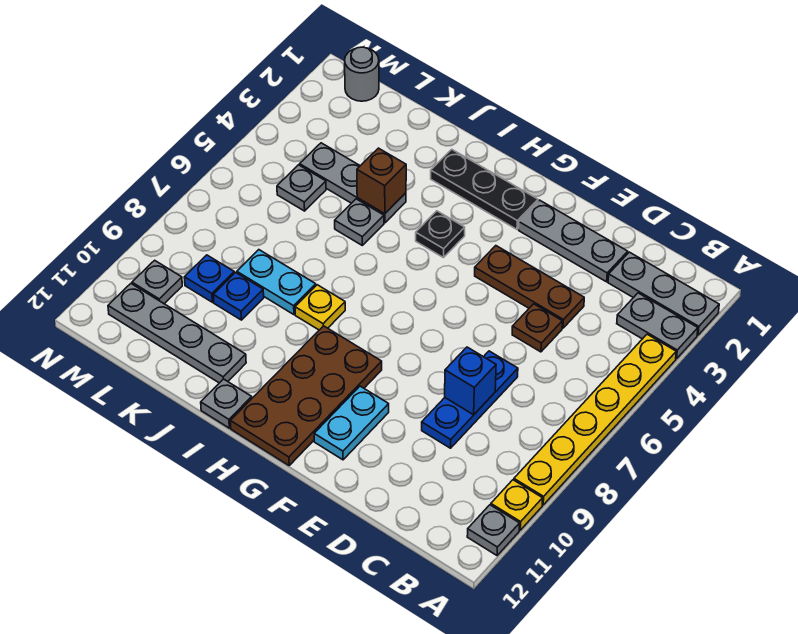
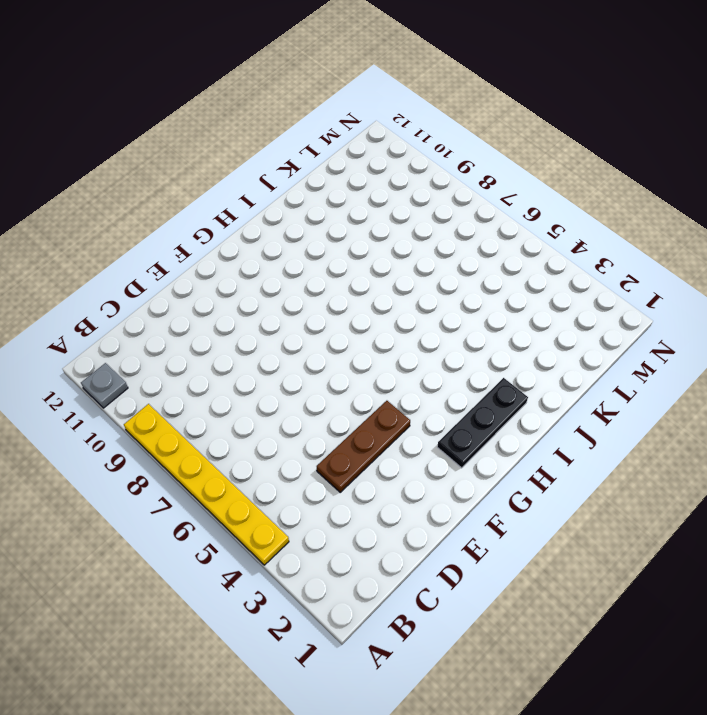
none -> grey plate A2:C2 level 1
none -> grey plate A3:B3 level 1
none -> yellow plate A10 level 1

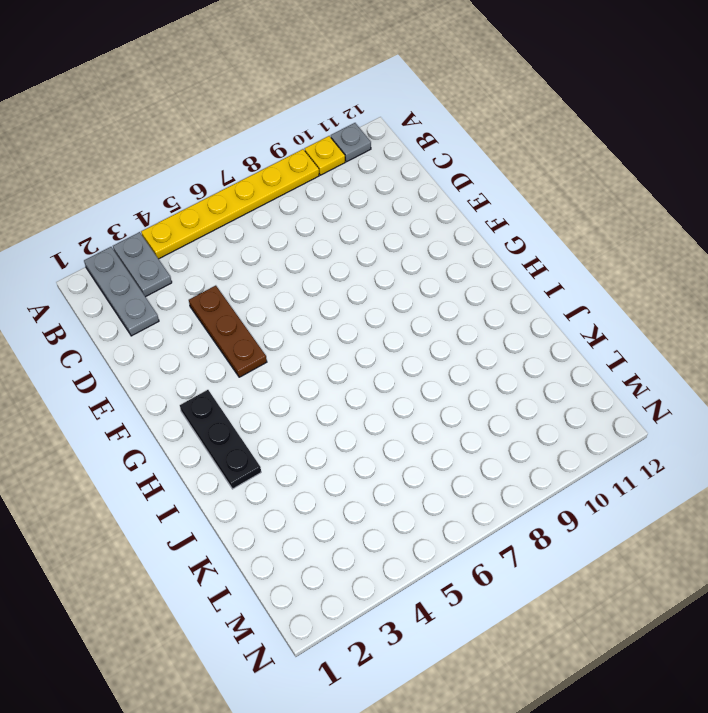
none -> grey plate D2:F2 level 1
none -> brown plate D5 level 1
none -> blue plate D7:D9 level 1

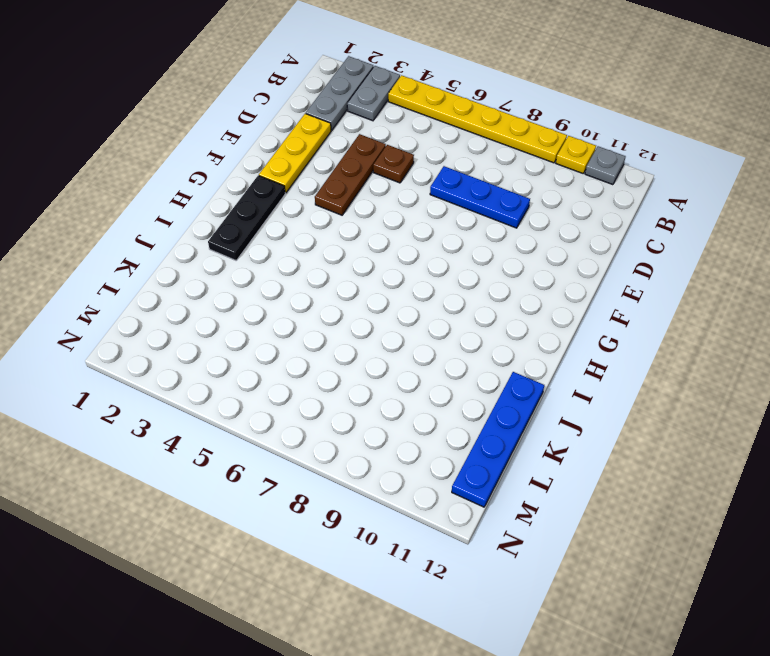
yellow plate D2:F2 level 1 -> grey plate D2:F2 level 1
blue plate J12:M12 level 1 -> none
none -> cyan plate F10:F11 level 1
none -> brown plate G9:H12 level 1
none -> black plate H4 level 1

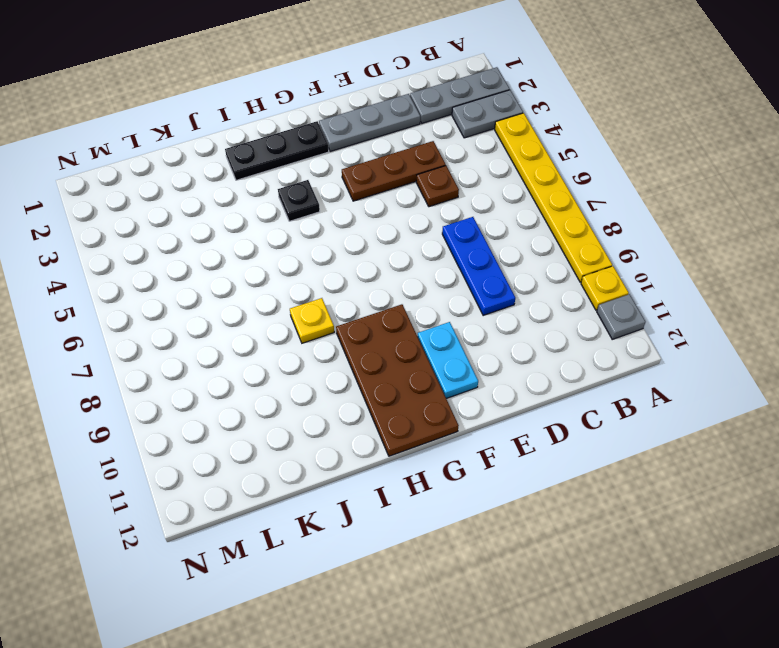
none -> grey plate I12 level 1
none -> grey plate J4:L4 level 1
none -> grey plate J5 level 1

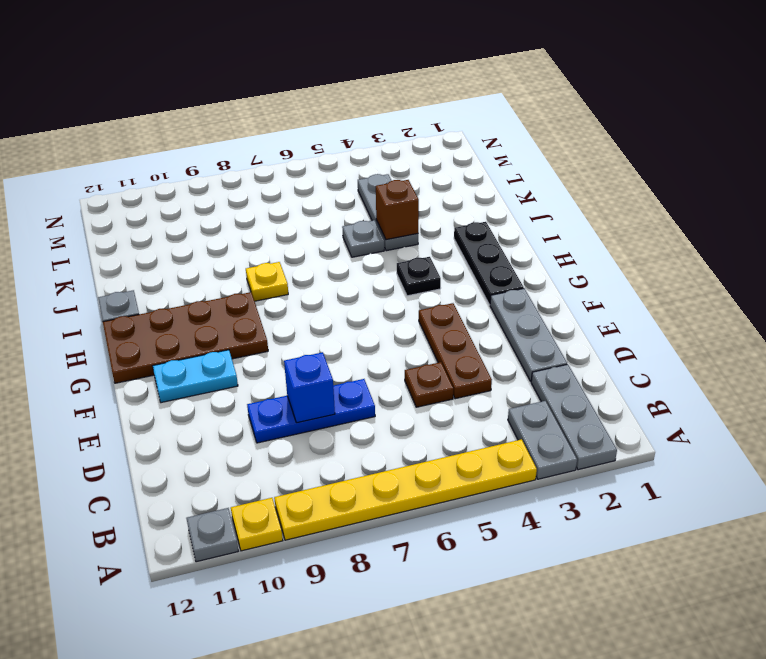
none -> cyan plate J8:K8 level 1
none -> grey plate J11:M11 level 1
none -> blue plate K9 level 1

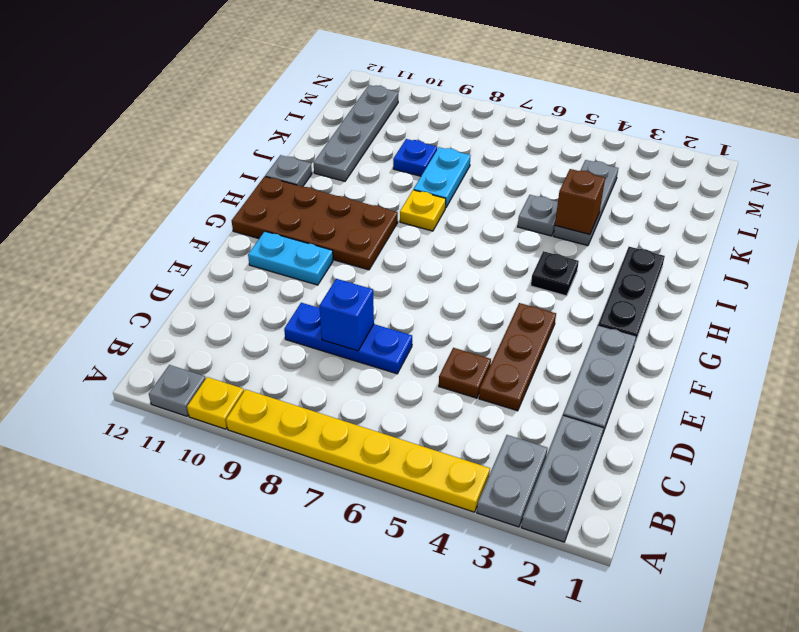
none -> grey plate L5 level 1
none -> blue plate L9 level 1
none -> grey round brick M1 level 1

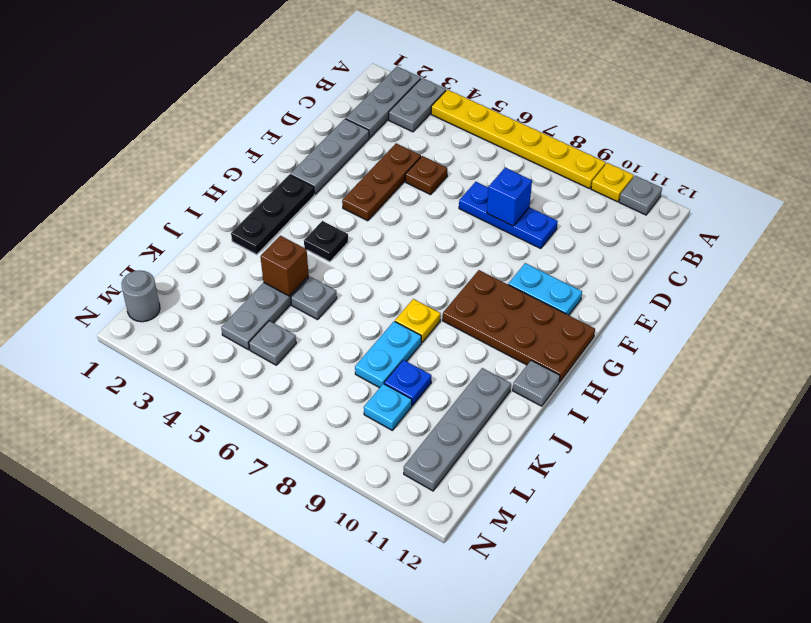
cyan plate L9 level 1 -> blue plate L9 level 1
none -> grey plate M10 level 1

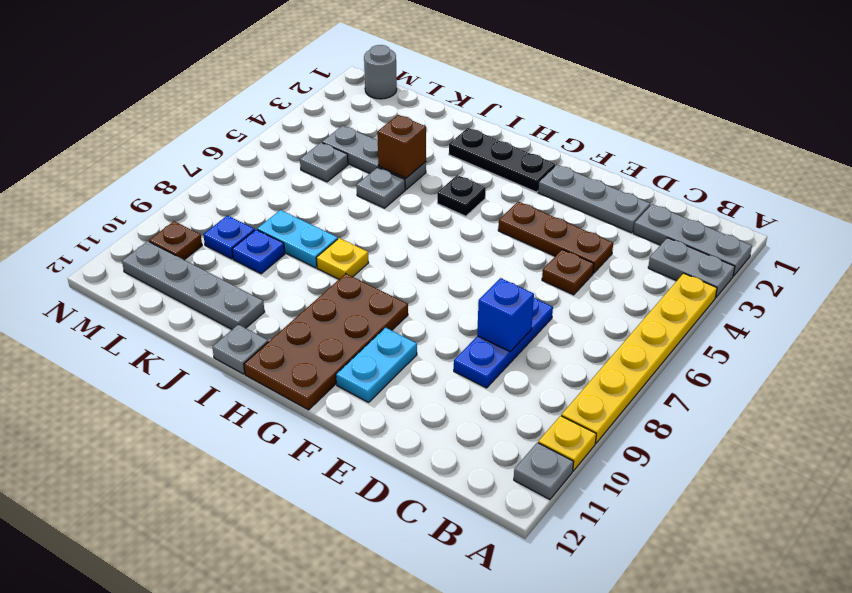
brown plate M10 level 1 -> grey plate M10 level 1

